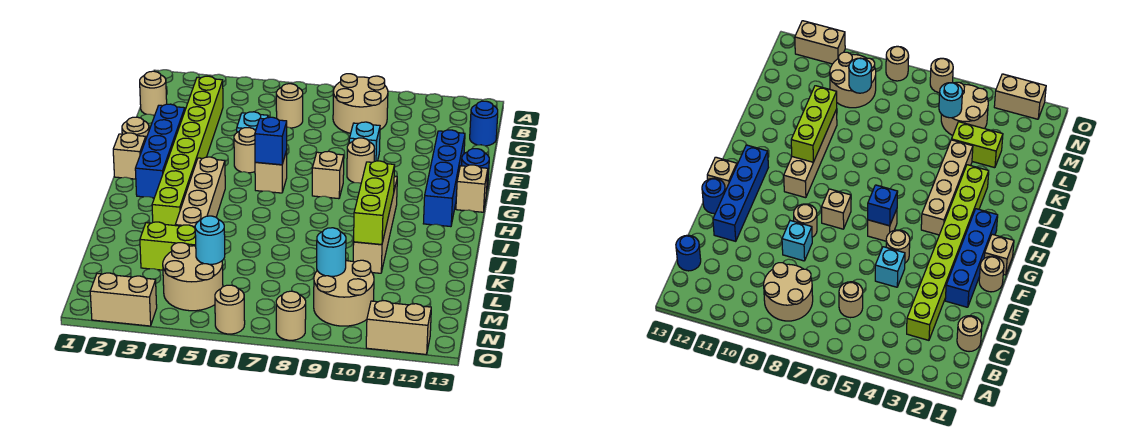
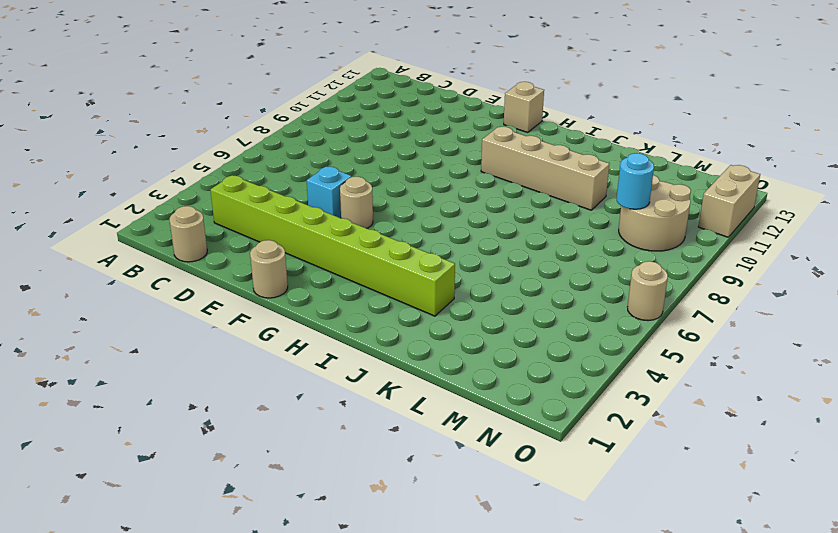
none -> tan round brick B8:C9 level 1
none -> tan round brick C6 level 1
none -> blue round brick C13 level 1
none -> blue brick E2:H2 level 1

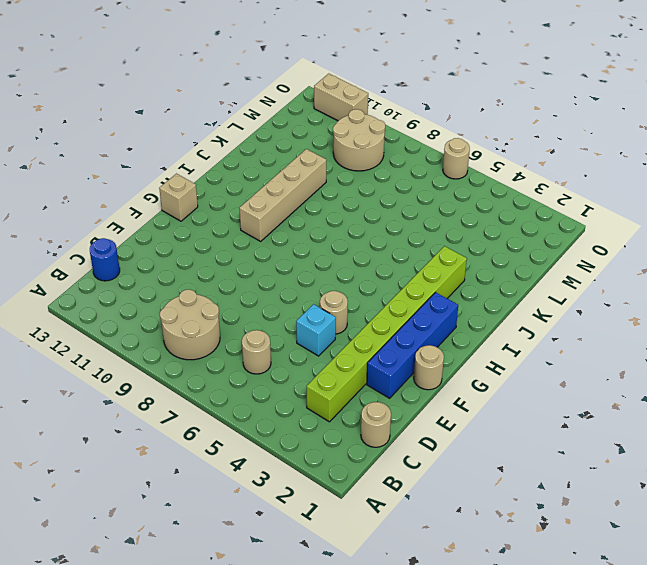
none -> cyan brick E9 level 1
none -> blue brick E12:H12 level 1
none -> tan round brick F9 level 1
none -> blue round brick F13 level 1

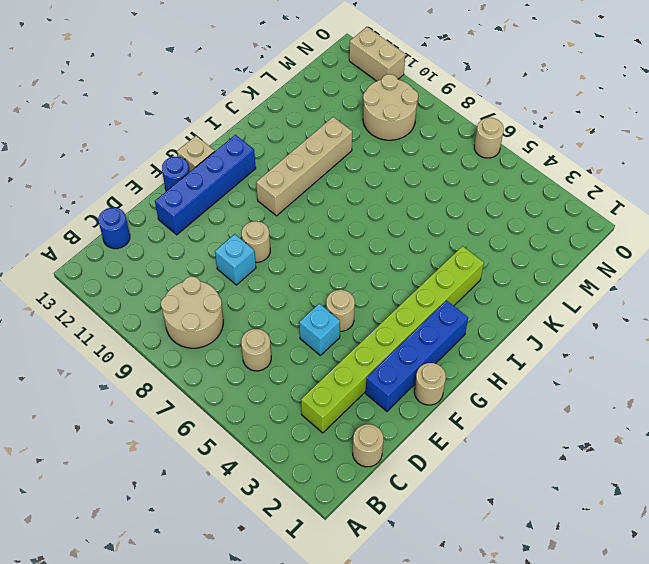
none -> tan brick G1 level 1
none -> tan brick G6 level 1
none -> tan brick G8 level 1
none -> tan brick H4:K4 level 1

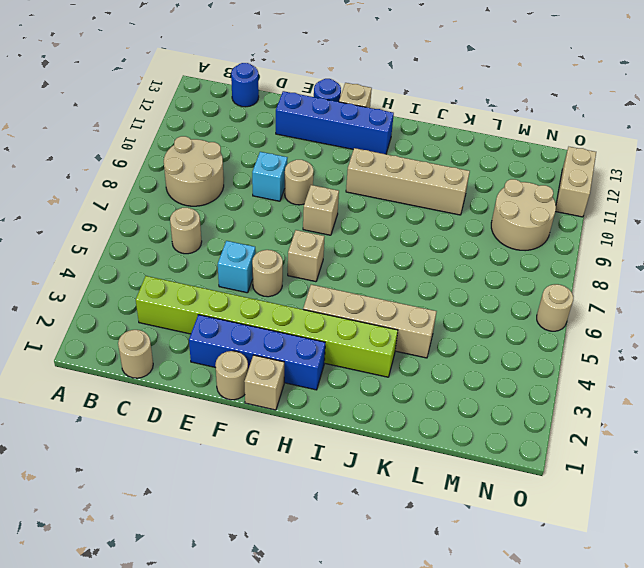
none -> lime brick L3:L4 level 1
none -> tan round brick M4:N5 level 1
none -> tan brick O2:O3 level 1
none -> tan round brick O8 level 1

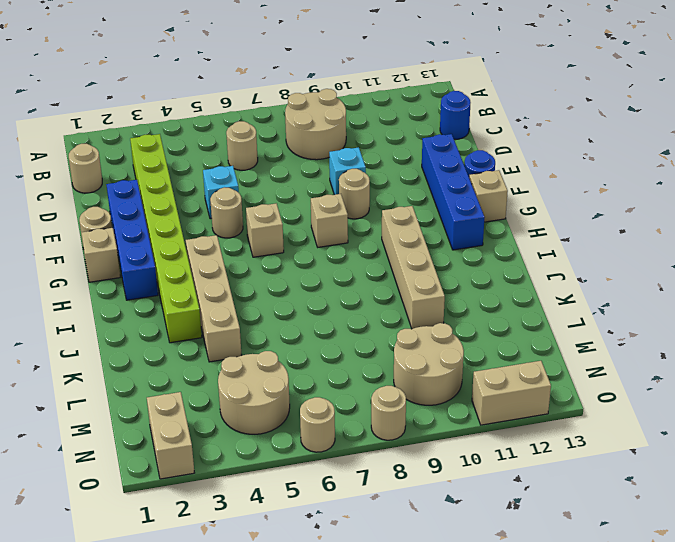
tan brick N2:O2 level 1 -> tan brick O2:O3 level 1
none -> lime brick L3:L4 level 1
none -> blue brick G6 level 2
none -> lime brick I10:K10 level 2
none -> cyan round brick M5 level 2

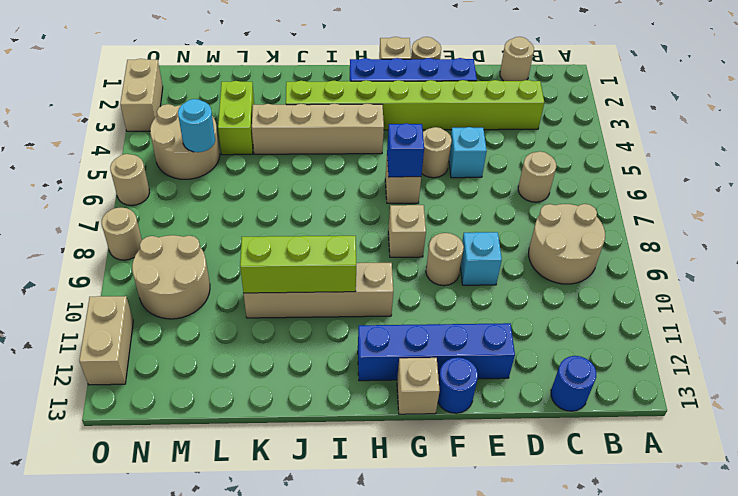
none -> cyan round brick M9 level 2

